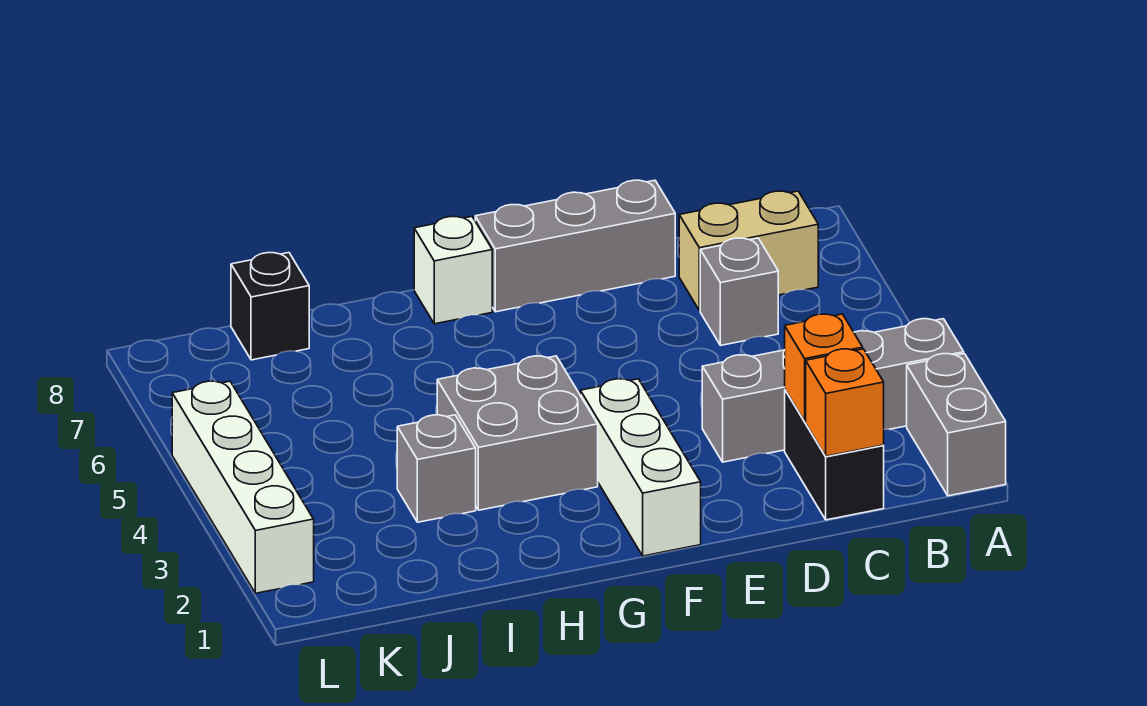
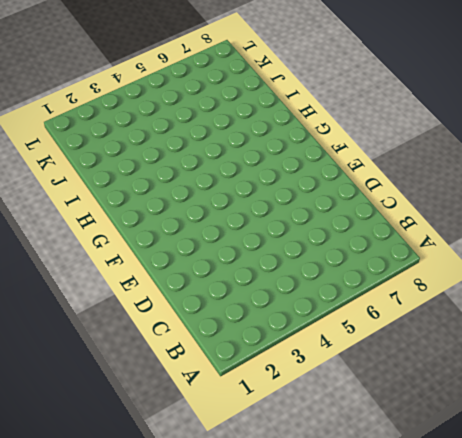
none -> grey brick A1:A2 level 1
none -> grey brick A3:D3 level 1
none -> tan brick B7:C7 level 1

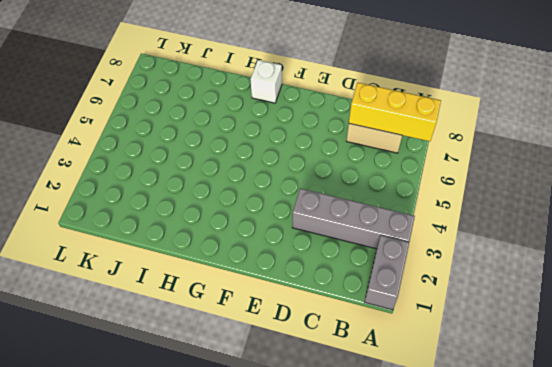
yellow brick A7:C7 level 2 -> none
none -> black brick C1:C2 level 1
none -> grey brick C6 level 1
none -> grey brick D8:F8 level 1

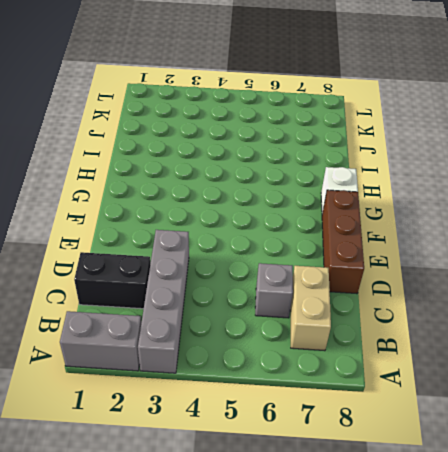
brown brick D8:F8 level 1 -> grey brick D8:F8 level 1
none -> white brick F1:F3 level 1
none -> grey brick G3:H4 level 1
none -> grey brick I3 level 1

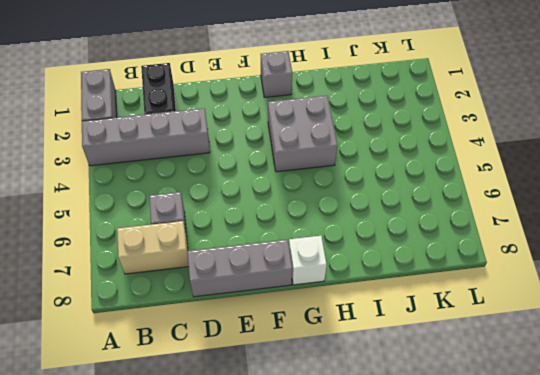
grey brick G1 level 1 -> grey brick I3 level 1
none -> white brick F1:F3 level 1
none -> black brick J8 level 1
none -> white brick L2:L5 level 1

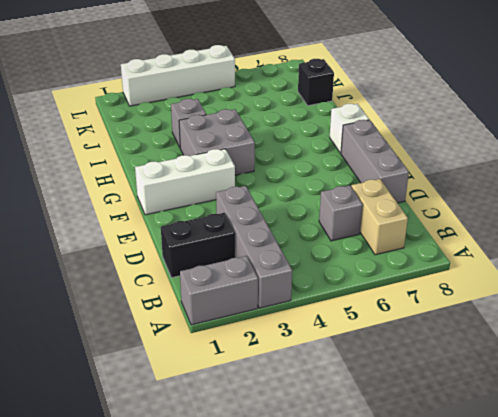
none -> orange brick C1 level 2
none -> orange brick C2 level 2

